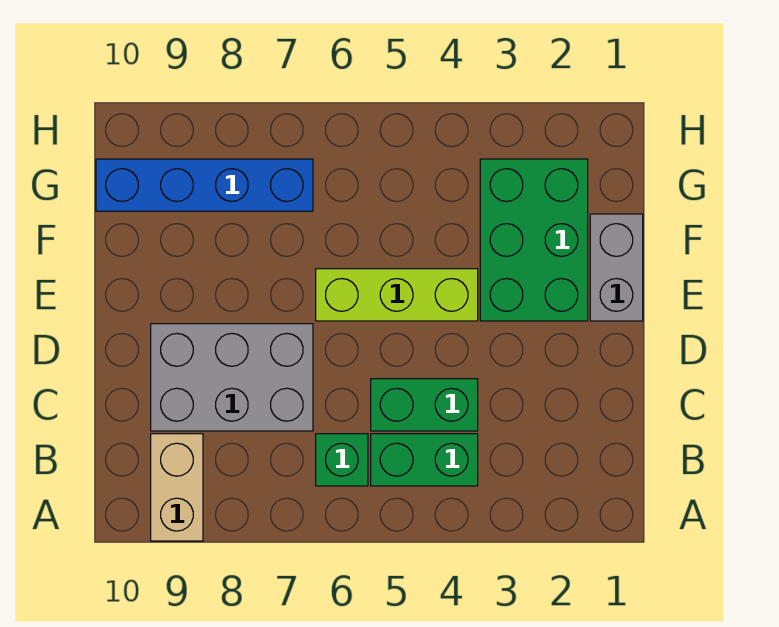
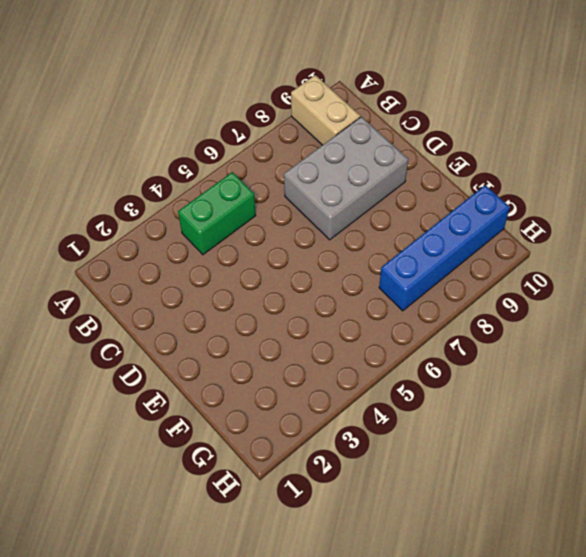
none -> green brick B6 level 1
none -> green brick C4:C5 level 1

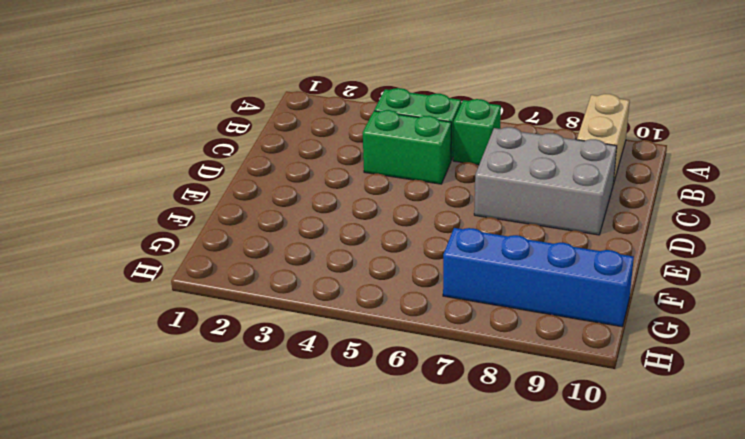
none -> grey brick E1:F1 level 1
none -> green brick E2:G3 level 1

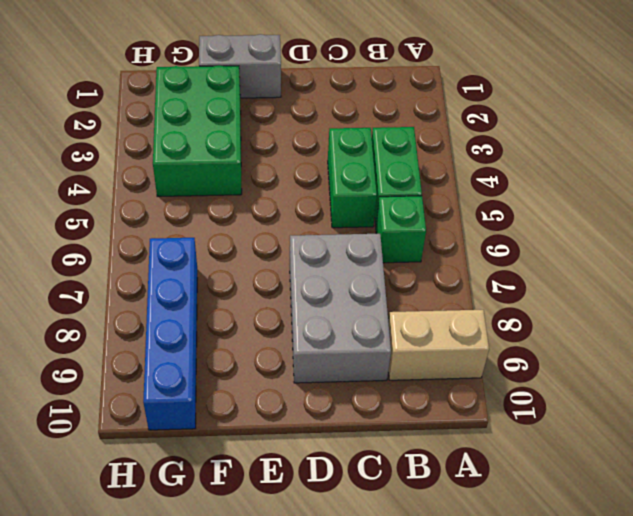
green brick F2:G4 level 1 -> green brick E2:G3 level 1
none -> lime brick E4:E6 level 1

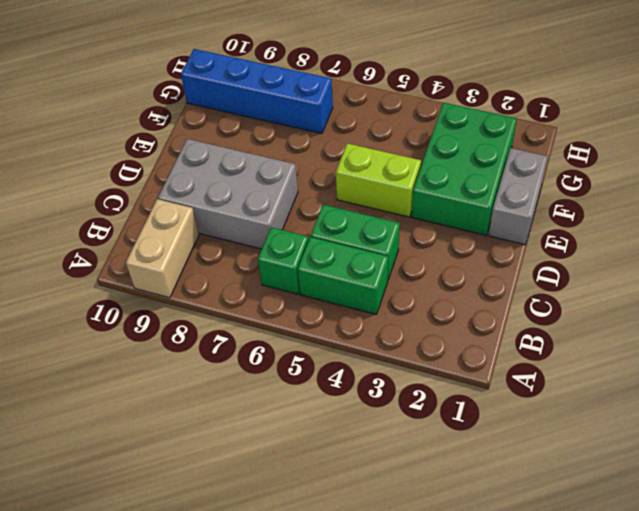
lime brick E4:E5 level 1 -> lime brick E4:E6 level 1

